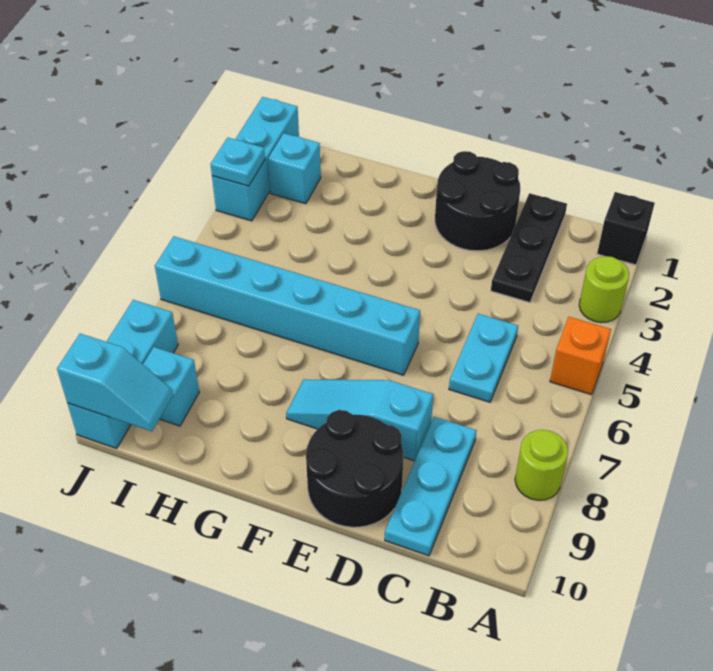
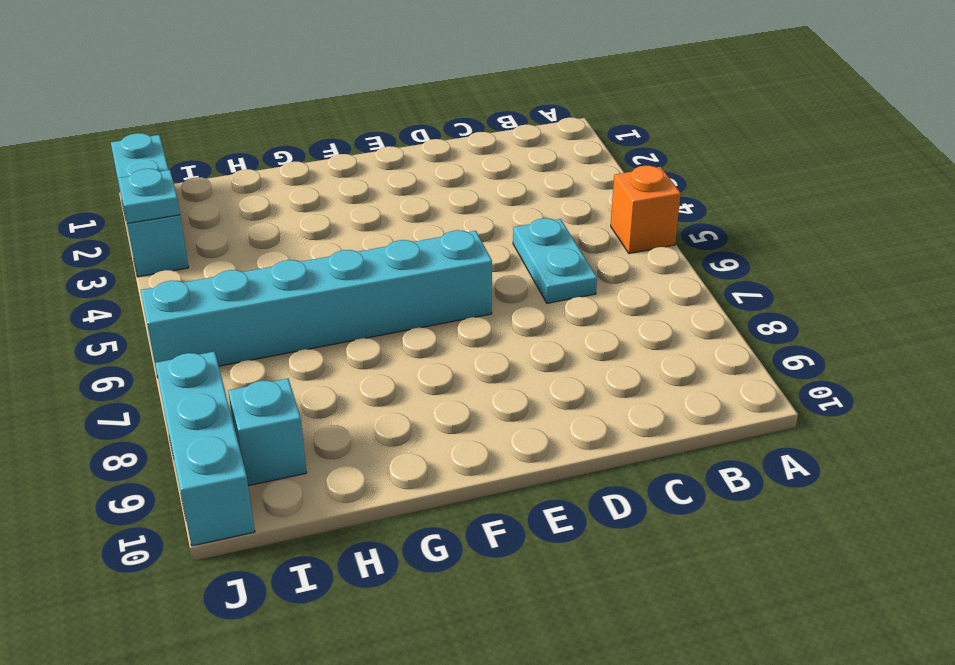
none -> black brick A1 level 1
none -> lime round brick A3 level 1
none -> lime round brick A8 level 1

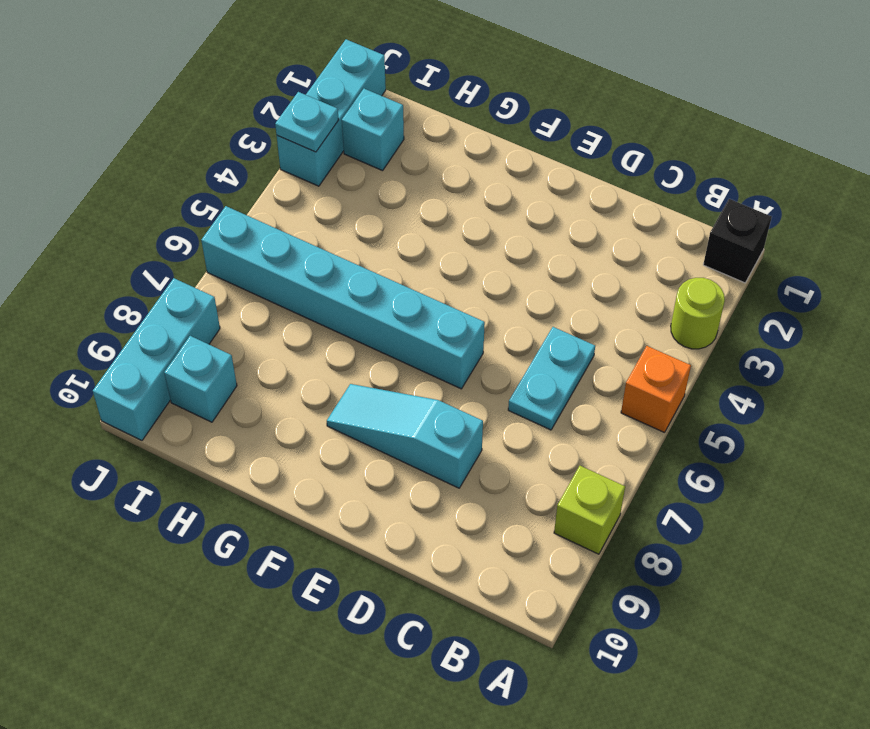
lime brick A8 level 1 -> lime round brick A8 level 1
none -> black plate C1:C3 level 1
none -> cyan plate C8:C10 level 1
none -> black round brick D1:E2 level 1

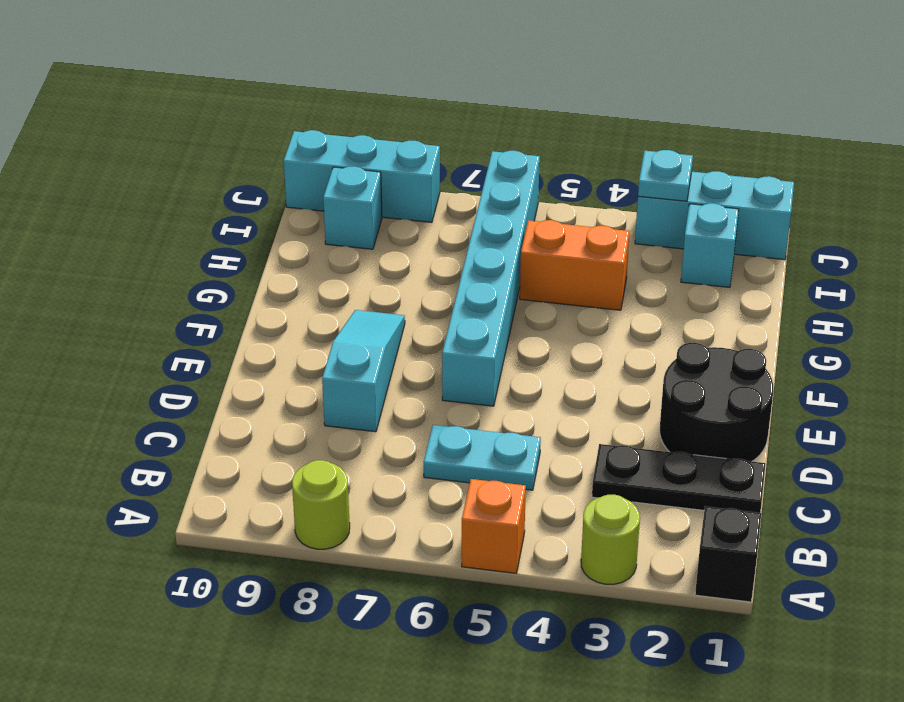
orange brick H4:H5 level 1 -> none
none -> cyan plate C8:C10 level 1
none -> black round brick D9:E10 level 1
none -> cyan slope I10:J10 level 2 top J

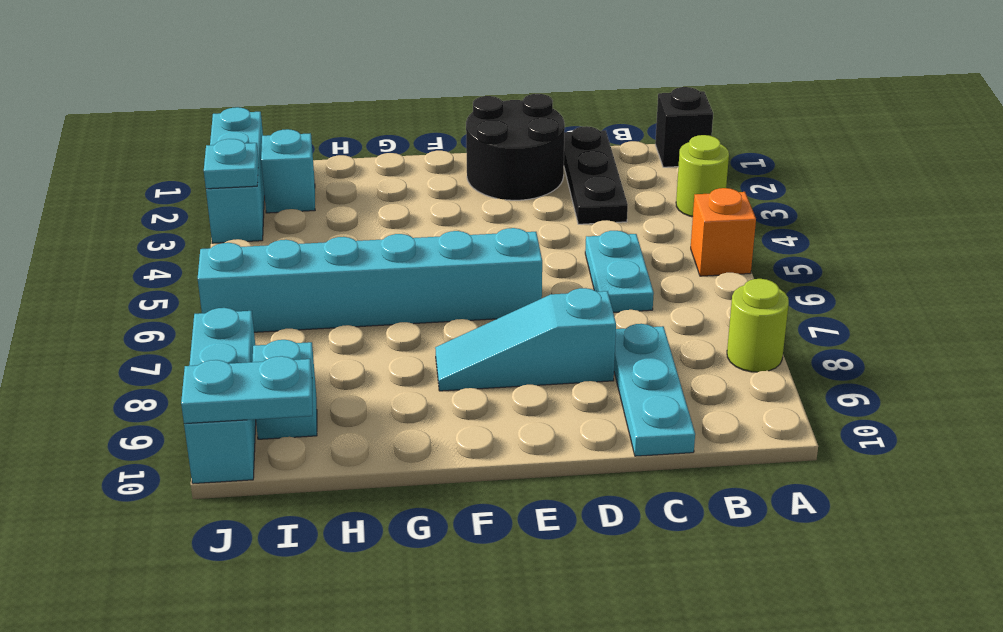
cyan plate I10:J10 level 2 -> cyan slope I10:J10 level 2 top J
none -> black round brick D9:E10 level 1

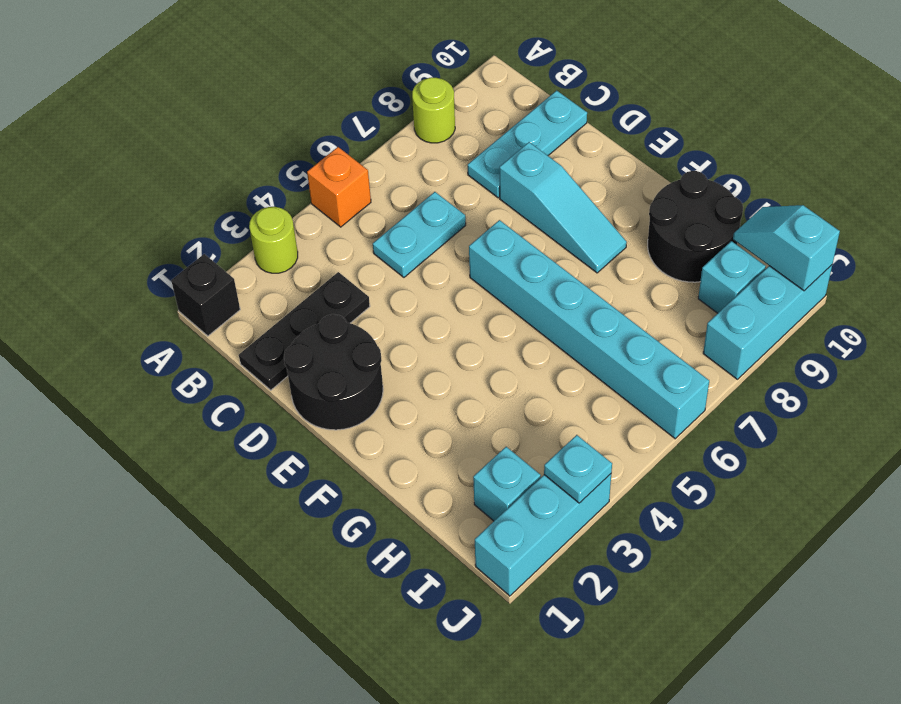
black round brick G9:H10 level 1 -> black round brick D9:E10 level 1

